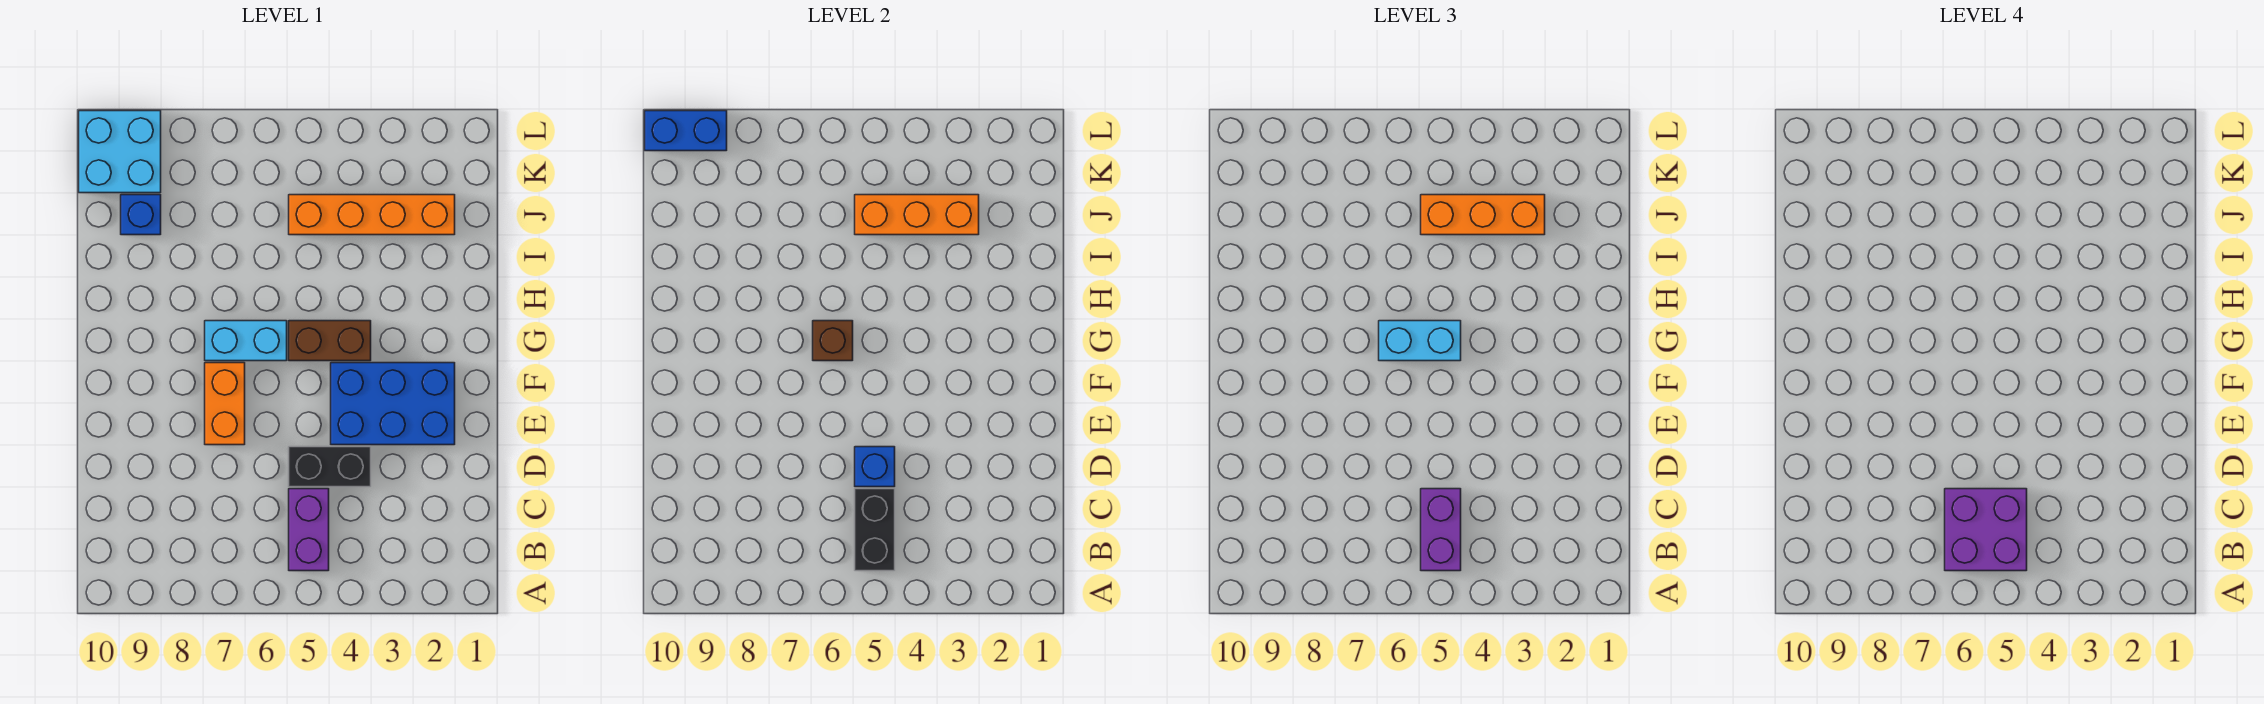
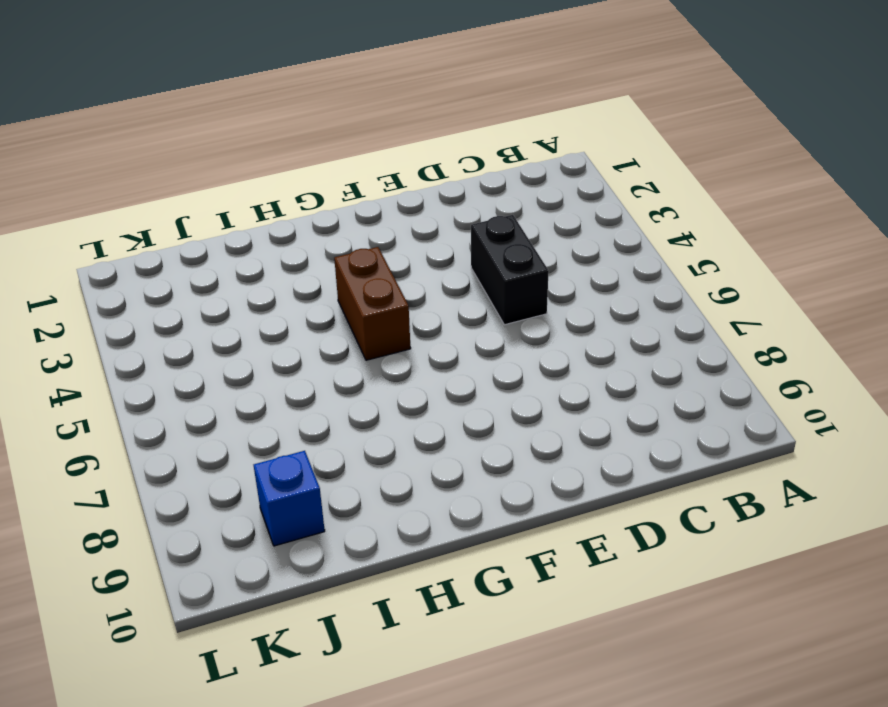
none -> purple brick B5:C5 level 1
none -> blue brick E2:F4 level 1
none -> orange brick E7:F7 level 1

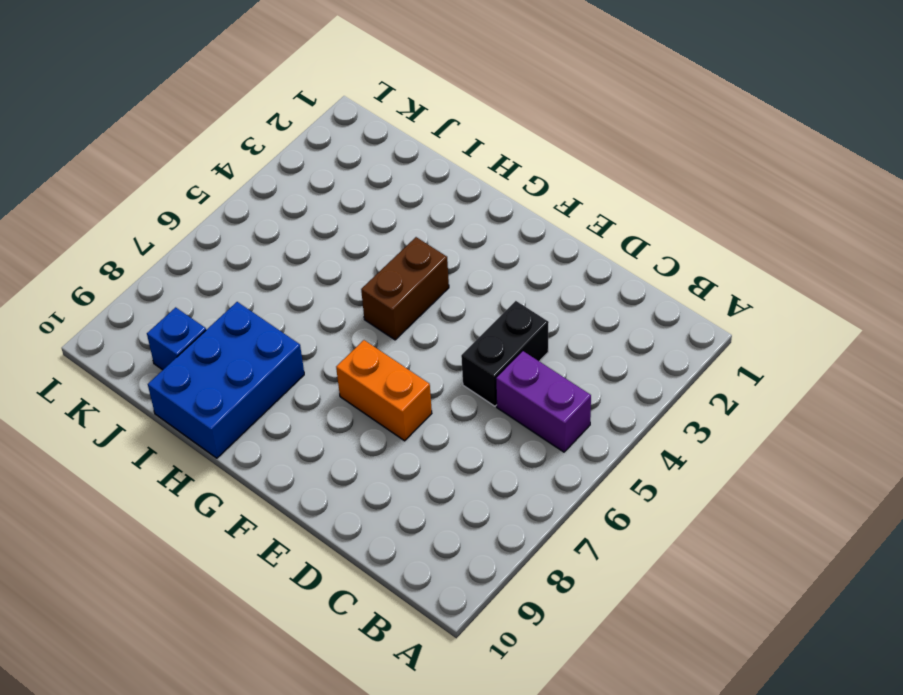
blue brick H8:I10 level 1 -> blue brick E2:F4 level 1
none -> cyan brick G6:G7 level 1
none -> orange brick J2:J5 level 1
none -> cyan brick K9:L10 level 1

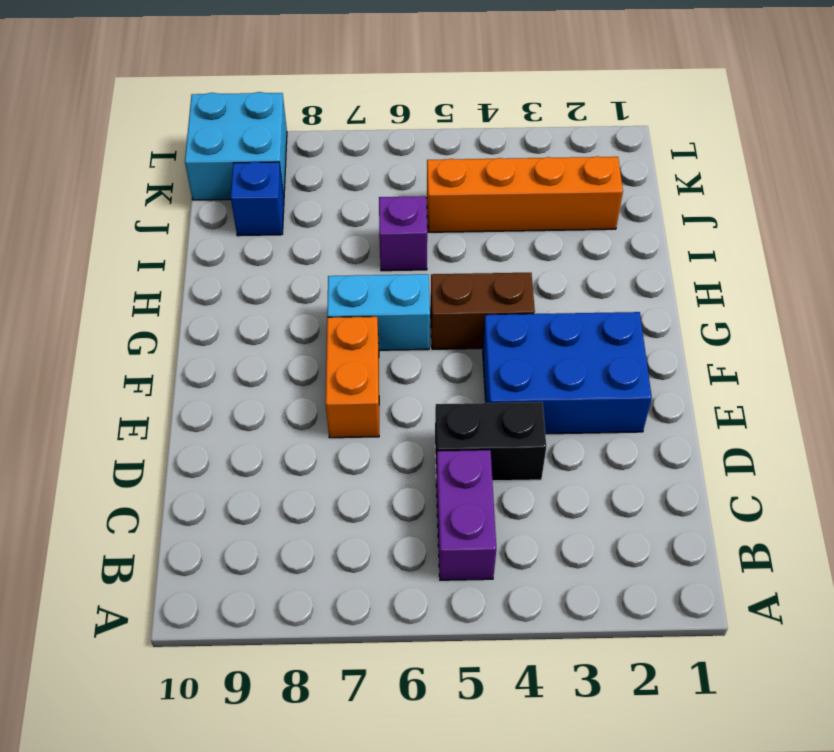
purple brick I6 level 1 -> none
none -> black brick B5:C5 level 2
none -> blue brick D5 level 2
none -> brown brick G6 level 2

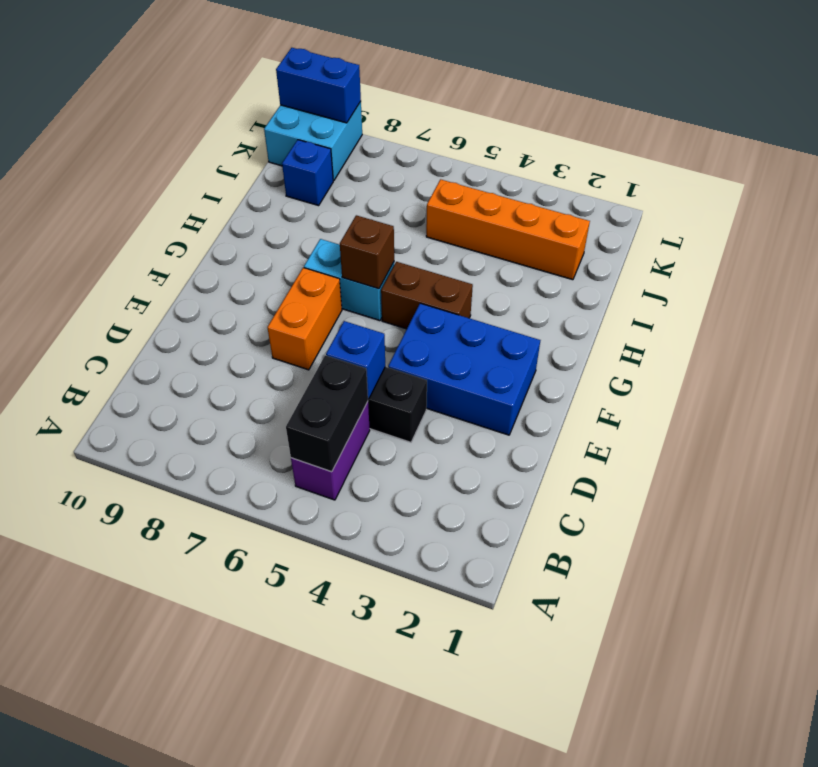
none -> orange brick J3:J5 level 2
none -> purple brick B5:C5 level 3
none -> cyan brick G5:G6 level 3

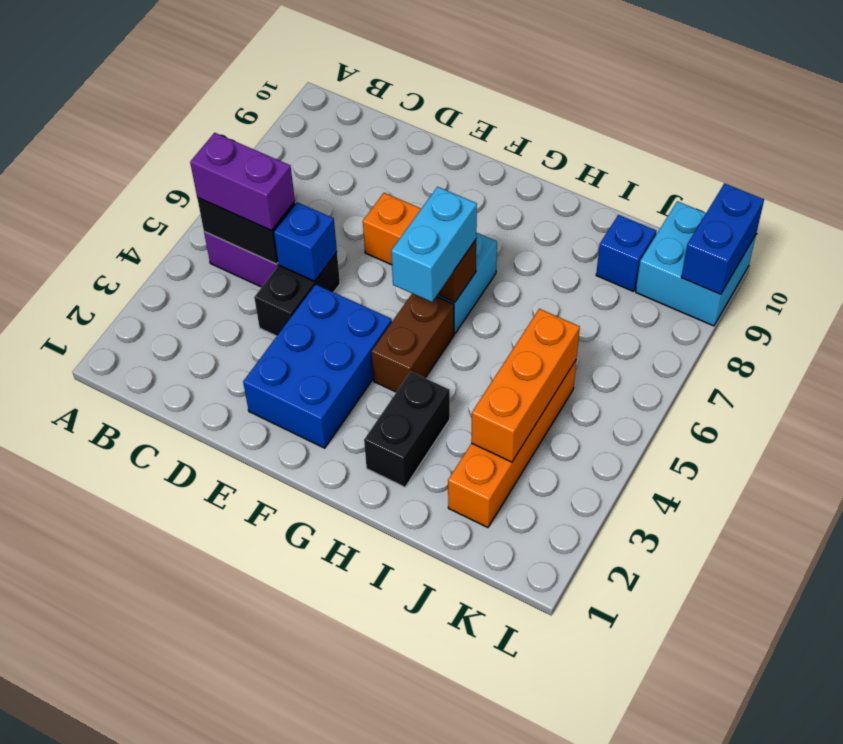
black brick H2:H3 level 1 -> none
none -> orange brick J3:J5 level 3
none -> purple brick B5:C6 level 4

